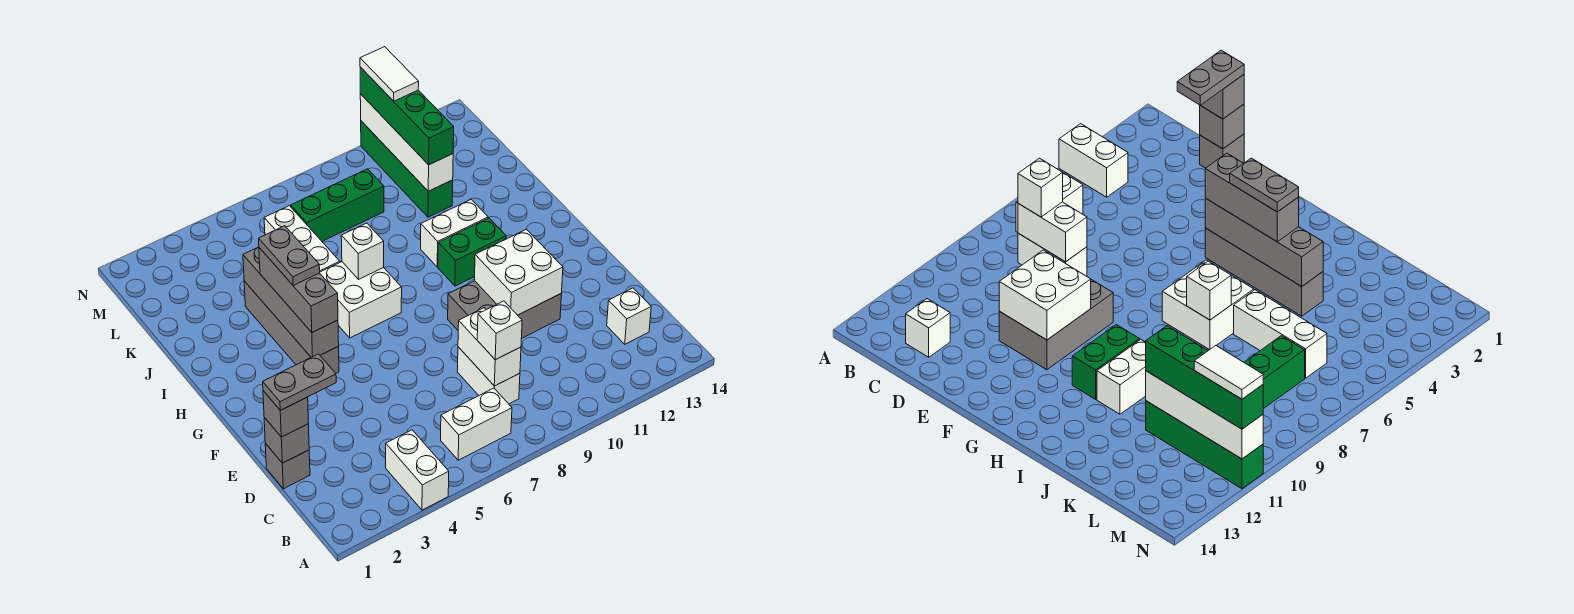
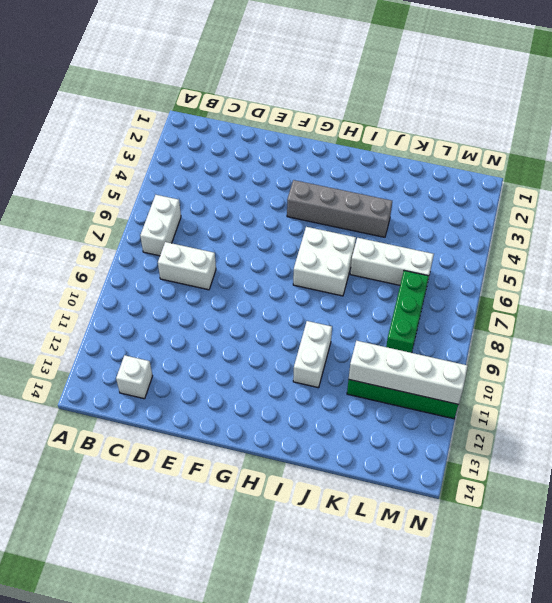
none -> white brick A4:B4 level 1
none -> grey brick D1 level 1
none -> grey brick E9:F11 level 1

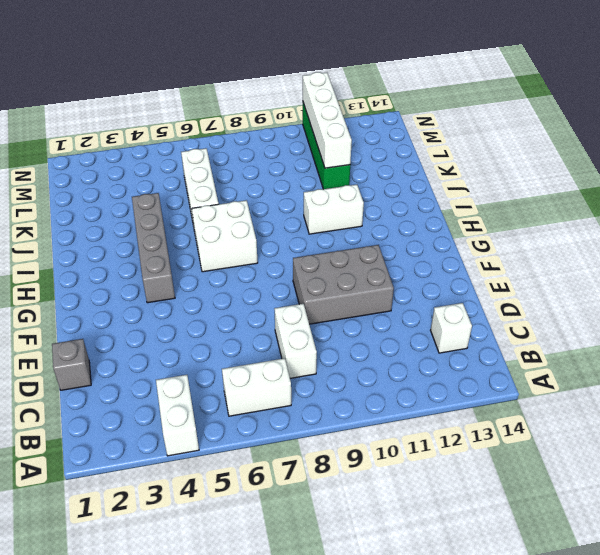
none -> green brick H10:H11 level 1
none -> green brick L7:L9 level 1
none -> white brick C8:D8 level 2

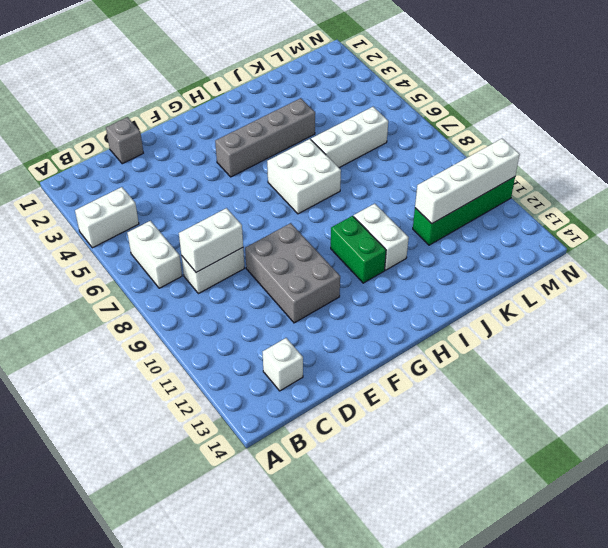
none -> green brick L7:L9 level 1
none -> grey brick D1 level 2
none -> white brick E10:F11 level 2

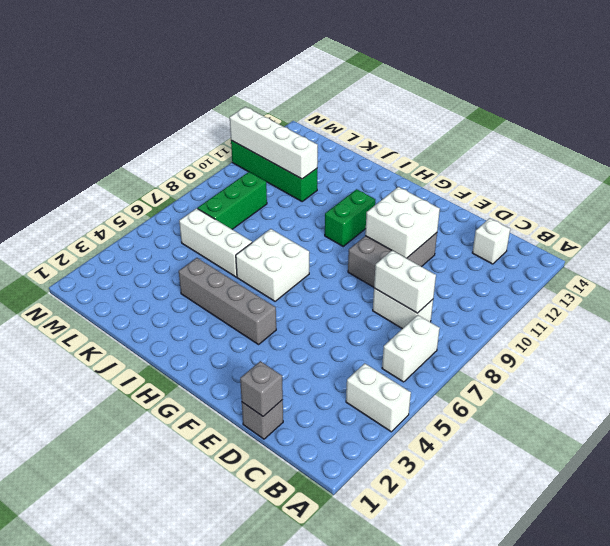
none -> white brick I10:I11 level 1
none -> grey brick G4:J4 level 2
none -> white brick I7 level 2

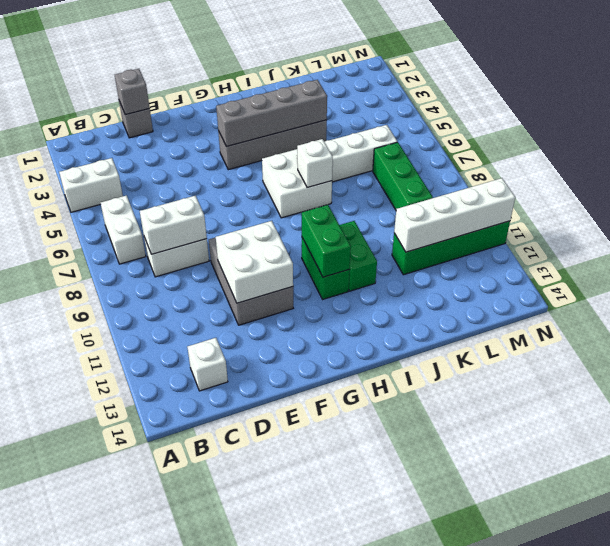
green brick H10:H11 level 2 -> none
green brick I10:I11 level 1 -> white brick I10:I11 level 1
none -> white brick C8 level 3
none -> grey brick D1 level 3
none -> grey brick G4:I4 level 3

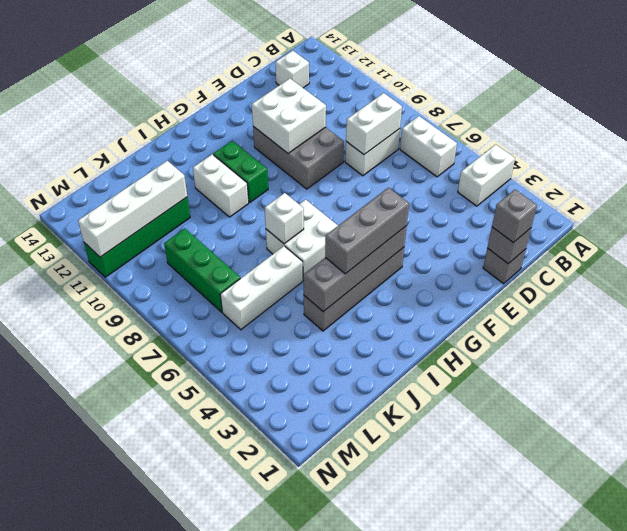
none -> white brick C8 level 3
none -> green brick K11:N11 level 3
none -> grey plate D1:D2 level 4

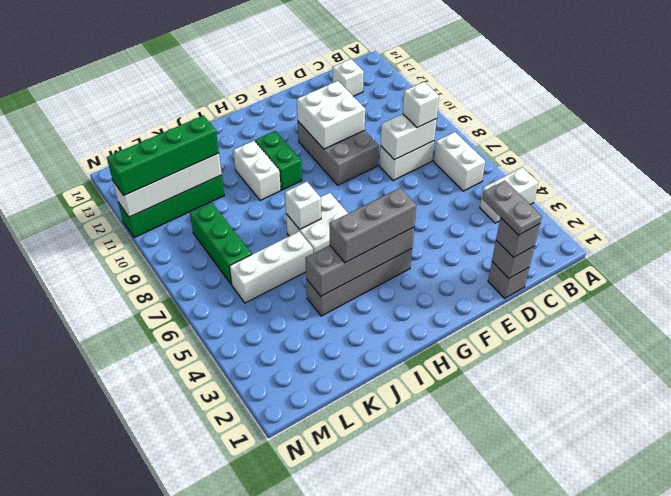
none -> grey plate H4:I4 level 4
none -> white tile M11:N11 level 4

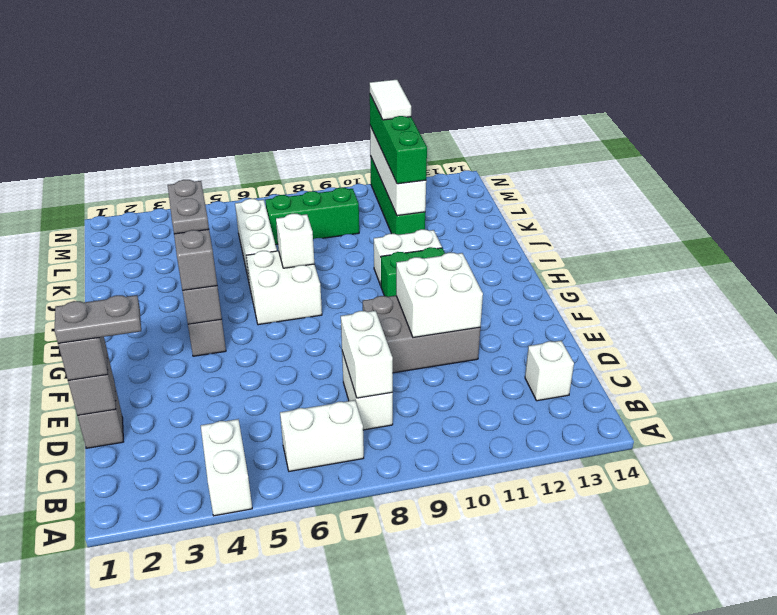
none -> white brick C8 level 3

